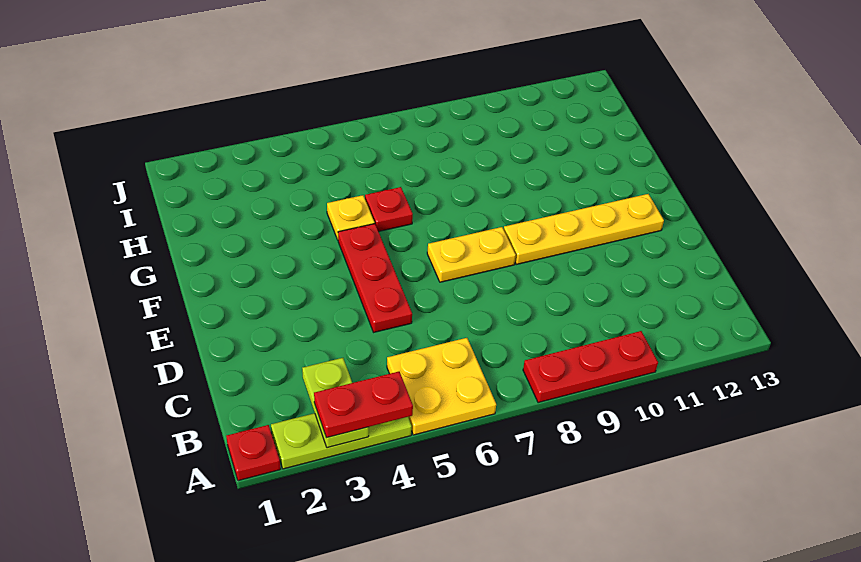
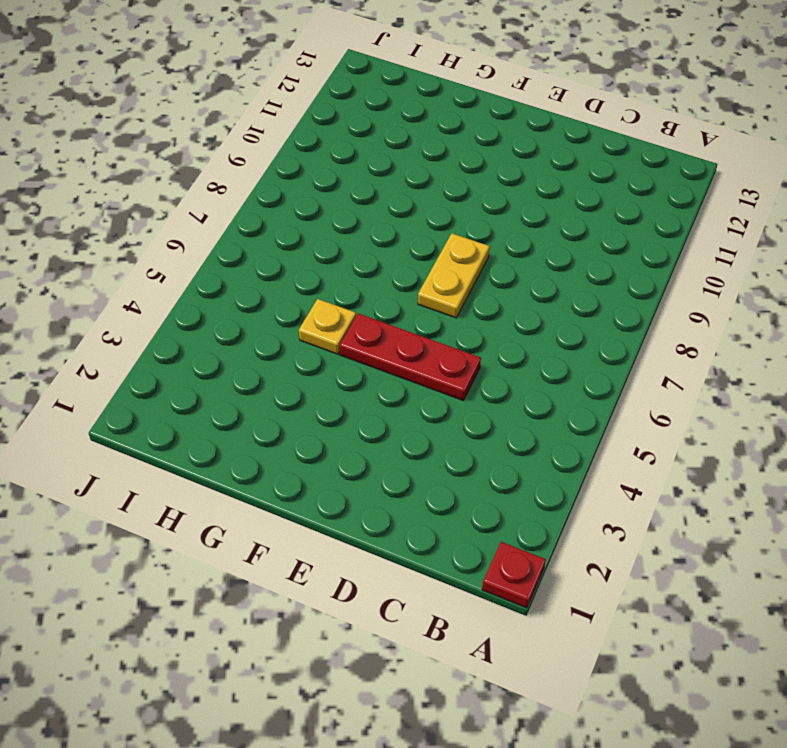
none -> lime plate A2:A4 level 1
none -> yellow plate A5:B6 level 1

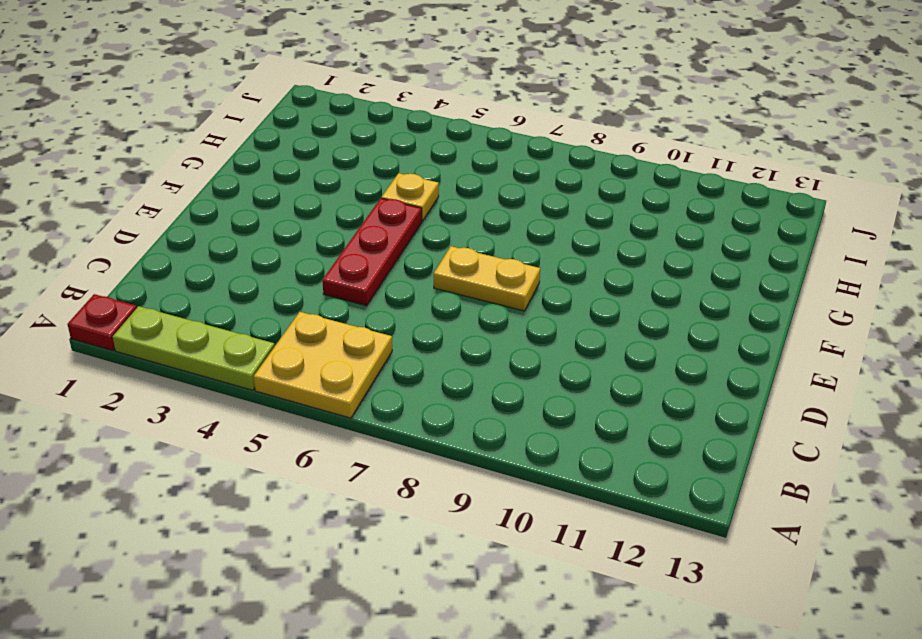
none -> red plate A8:A10 level 1
none -> yellow plate E9:E12 level 1

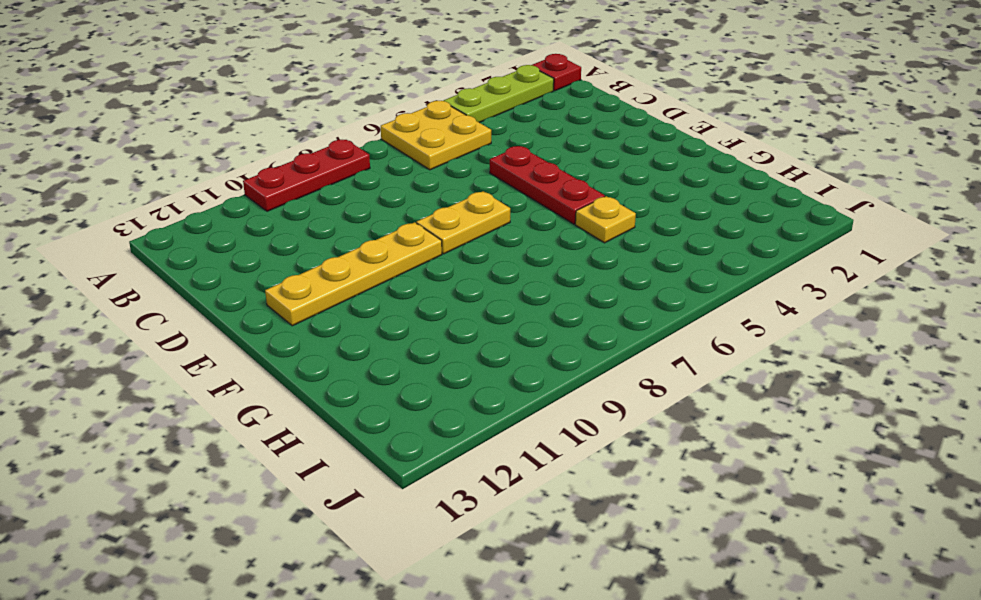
none -> red plate G6 level 1
none -> lime plate A3:B3 level 2

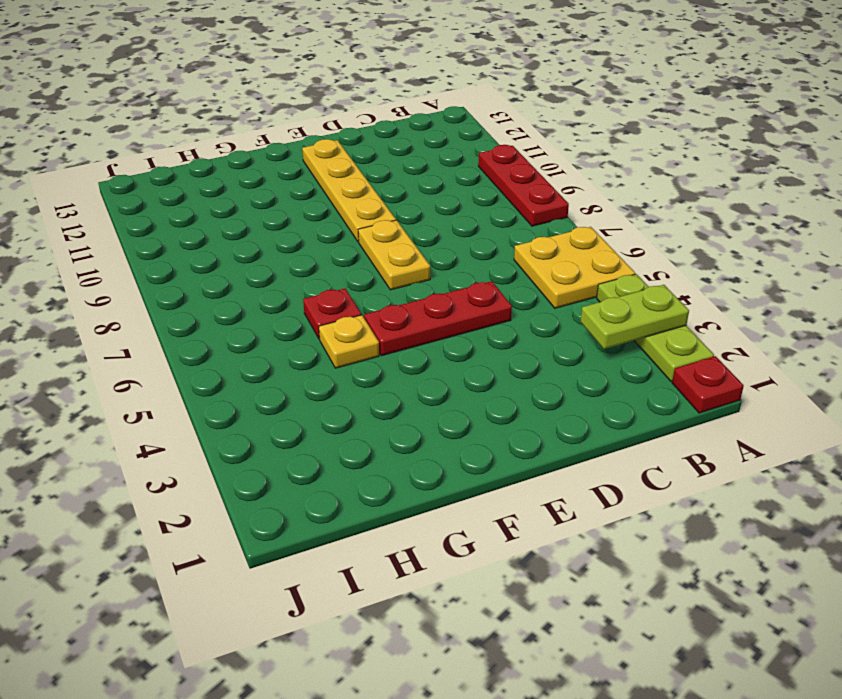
none -> red plate A3:A4 level 3

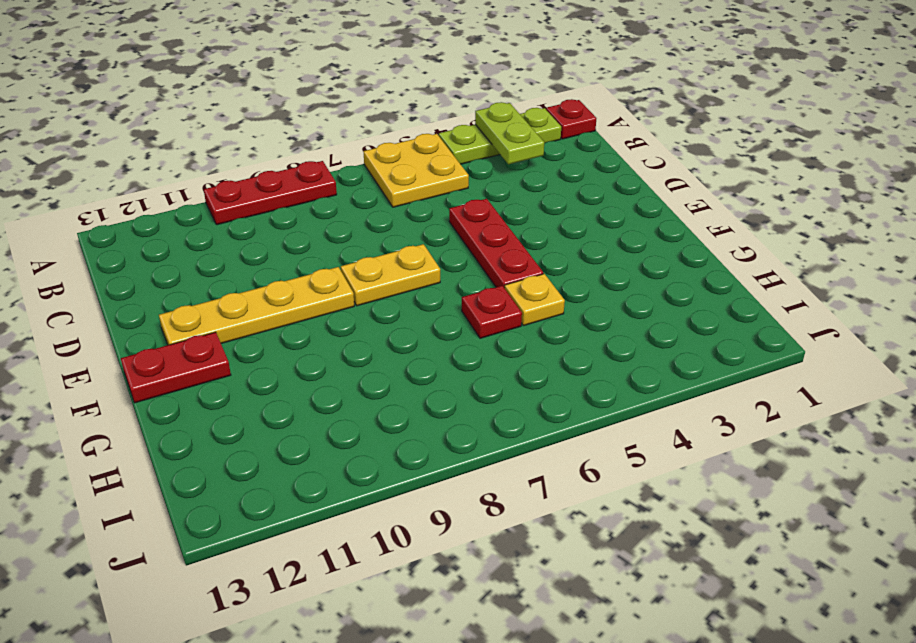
red plate F12:F13 level 1 -> red plate A3:A4 level 3

